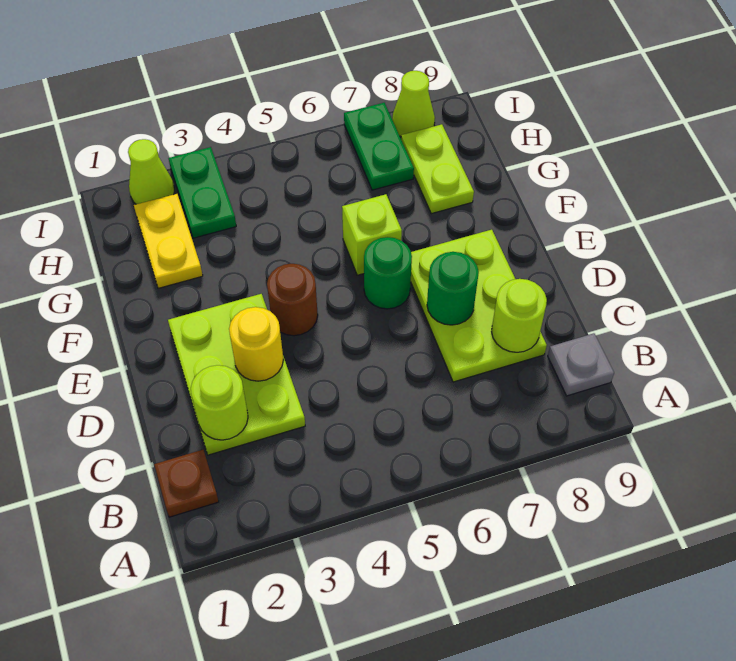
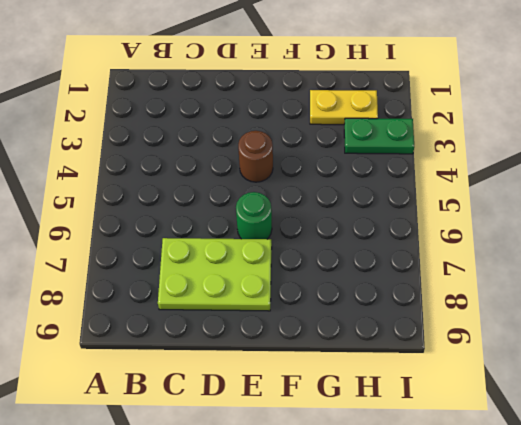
none -> brown plate B1 level 1
none -> grey plate B9 level 1
none -> lime plate C2:E3 level 1

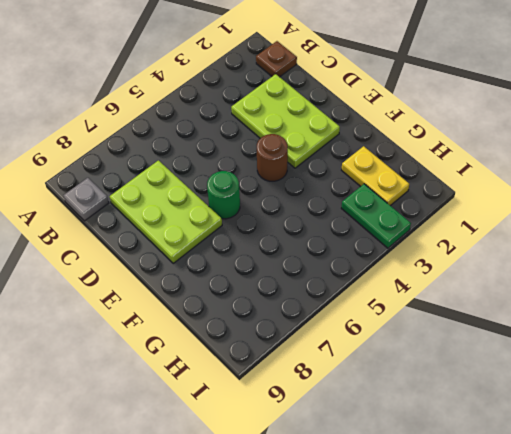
none -> lime brick F6 level 1
none -> lime plate G8:H8 level 1
none -> green plate H7:I7 level 1

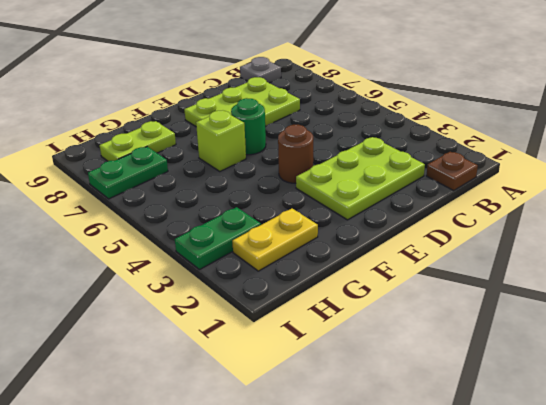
none -> lime cone I2 level 1
none -> lime cone I8 level 1
none -> lime round brick C2 level 2

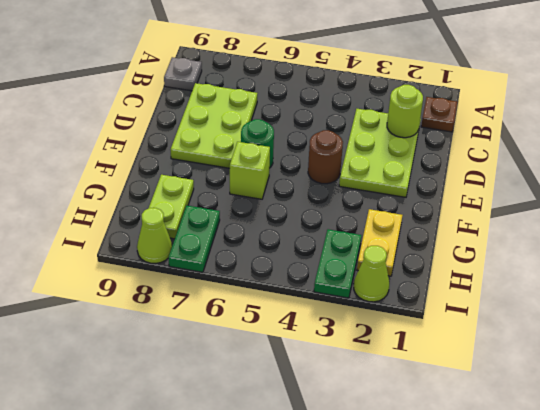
none -> lime round brick C8 level 2
none -> yellow round brick D3 level 2
none -> green round brick D7 level 2

